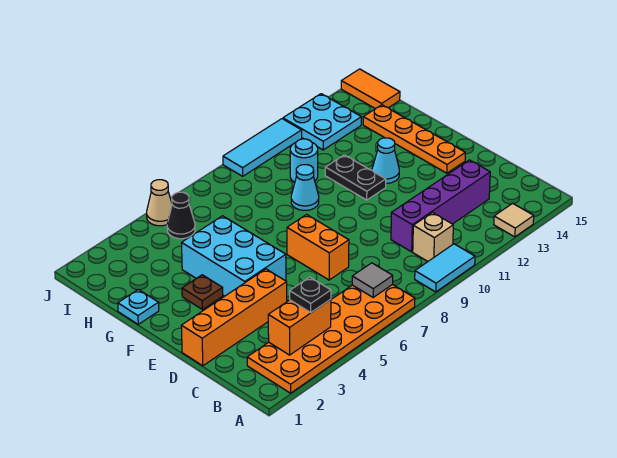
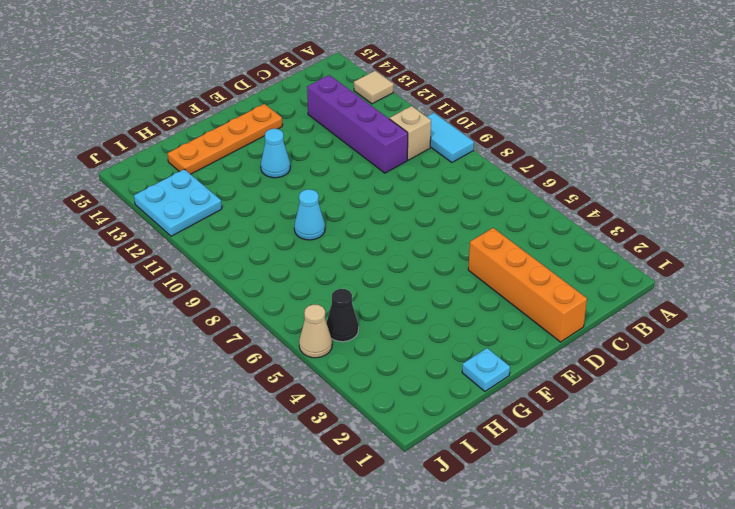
none -> orange plate A2:B7 level 1
none -> orange brick D7:E7 level 1
none -> cyan brick E4:G5 level 1

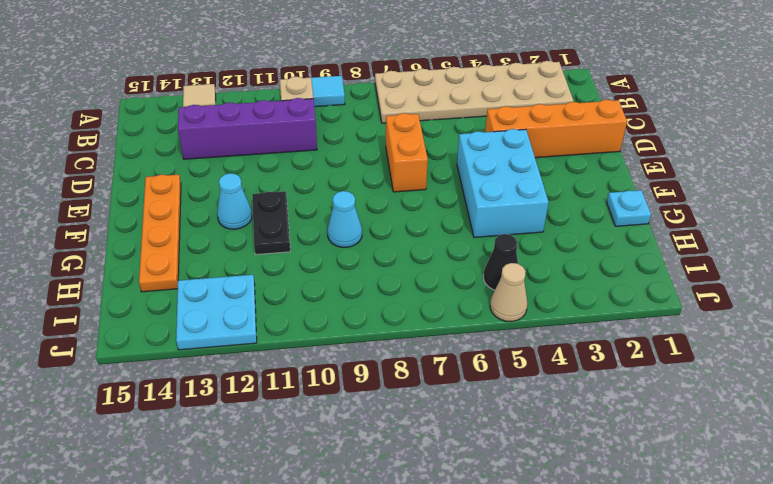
tan plate A2:B7 level 1 -> orange plate A2:B7 level 1
none -> brown plate F3 level 1
none -> cyan round brick H10 level 1
none -> orange tile I15:J15 level 1

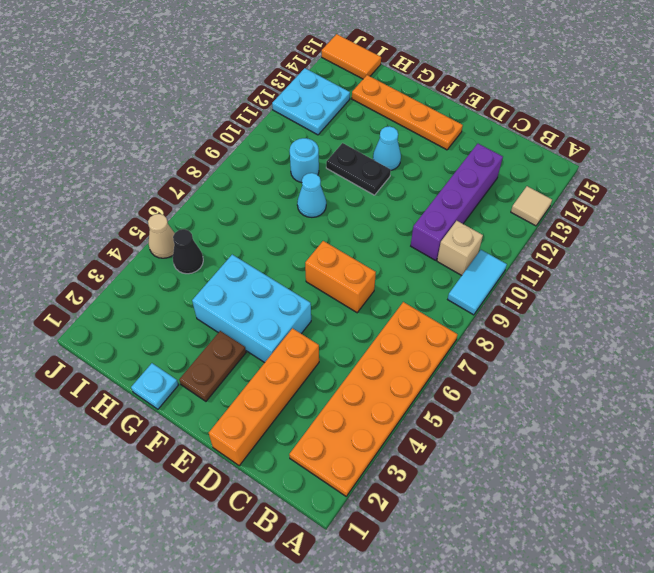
brown plate F2:F3 level 1 -> brown plate F3 level 1
none -> cyan tile J9:J11 level 1
none -> orange brick B3:B4 level 2
none -> grey tile B7 level 2

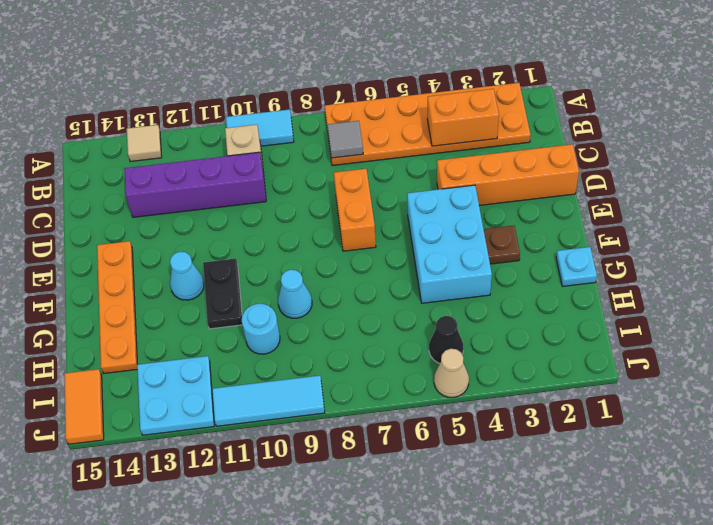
none -> black plate B4 level 3

